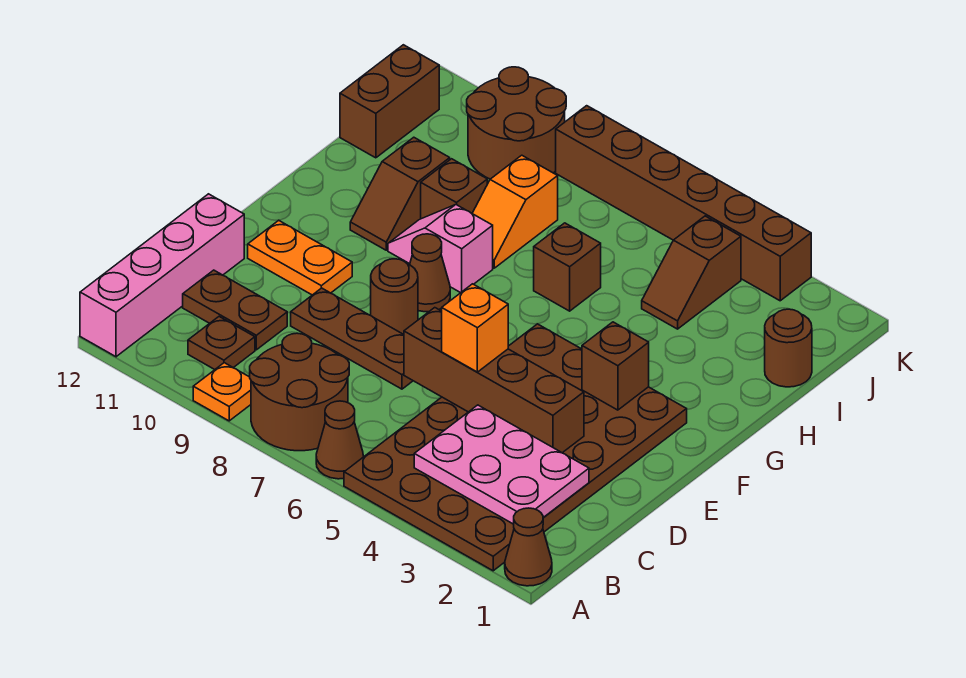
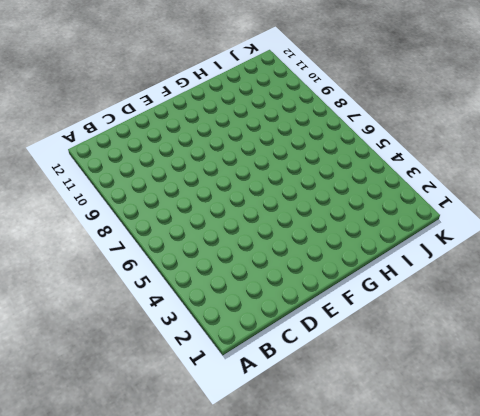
none -> brown cone A1 level 1
none -> brown plate A2:F5 level 1
none -> brown cone A6 level 1

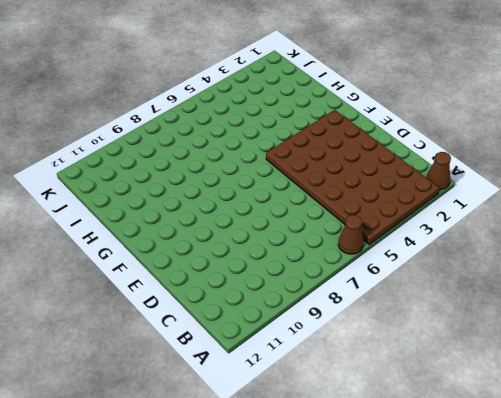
none -> brown round brick A7:B8 level 1
none -> orange plate A9 level 1
none -> pink brick A12:D12 level 1

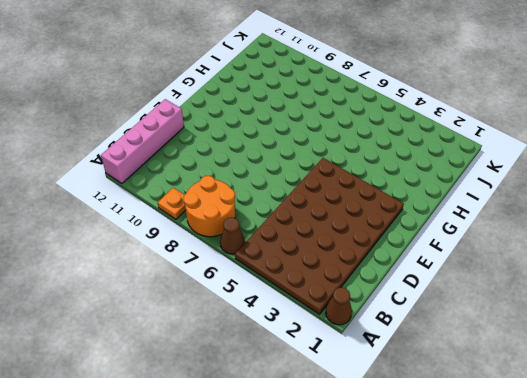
orange round brick A7:B8 level 1 -> brown round brick A7:B8 level 1
none -> brown plate B10 level 1
none -> brown plate C10:C11 level 1
none -> brown plate D7:D9 level 1

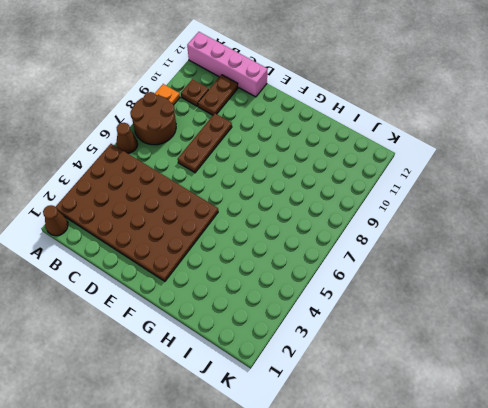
none -> brown round brick E8 level 1
none -> orange plate E10:E11 level 1
none -> brown cone F8 level 1

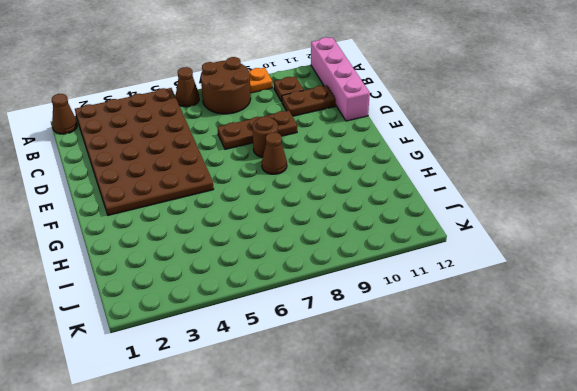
none -> orange plate E10:E11 level 1
none -> pink slope G8:G9 level 1 top 8
none -> brown slope G10:H10 level 1 top H

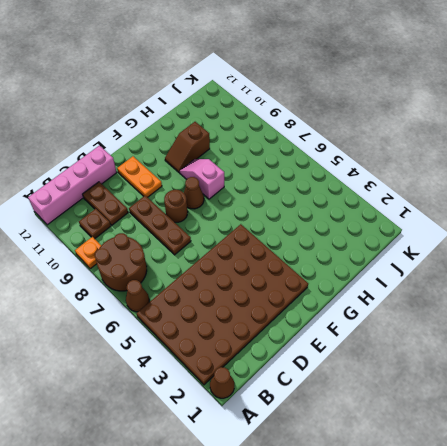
none -> brown brick H6 level 1
none -> orange slope H8:I8 level 1 top I
none -> brown brick H9 level 1

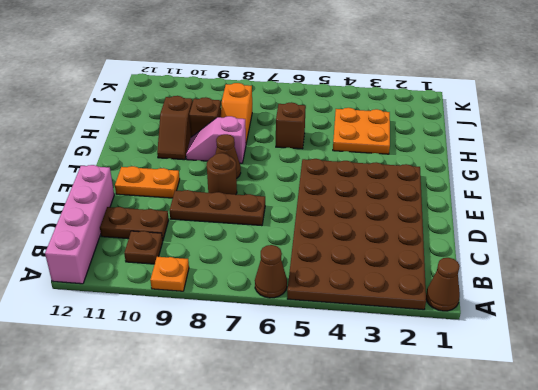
orange plate H3:I4 level 1 -> brown slope I4:J4 level 1 top J
none -> brown round brick A7:B8 level 1
none -> brown round brick I1 level 1
none -> brown brick I12:J12 level 1

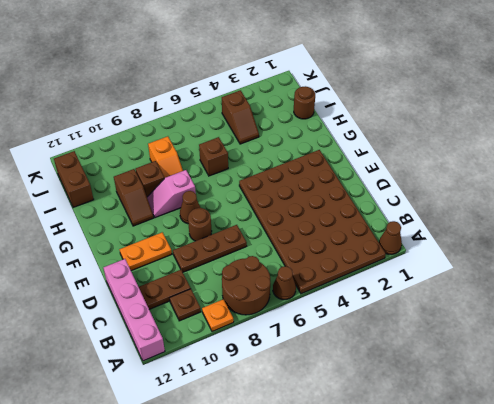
none -> brown round brick J9:K10 level 1
none -> brown brick K3:K8 level 1
none -> pink plate B2:C4 level 2

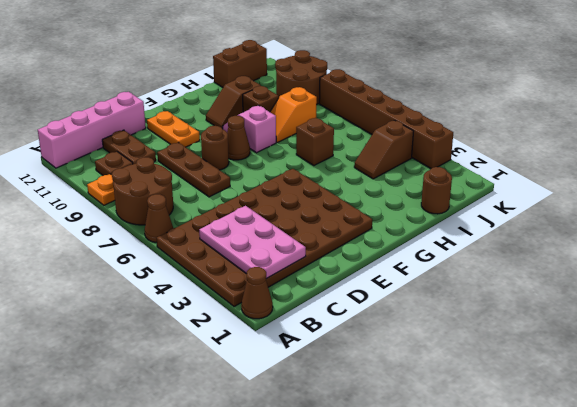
none -> brown brick D3:D6 level 2
none -> brown brick F3 level 2
none -> orange brick D5 level 3

